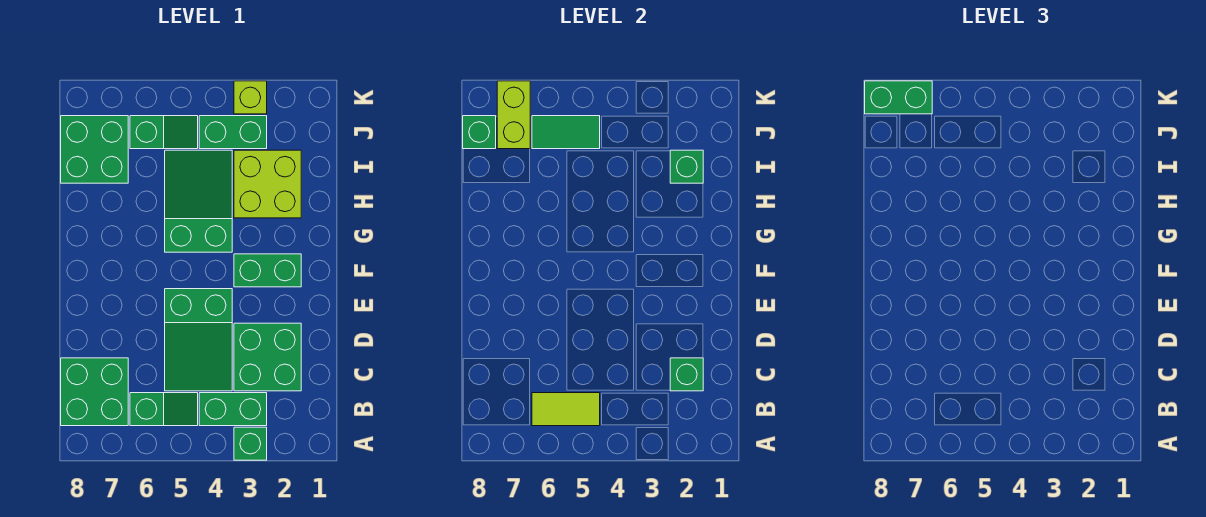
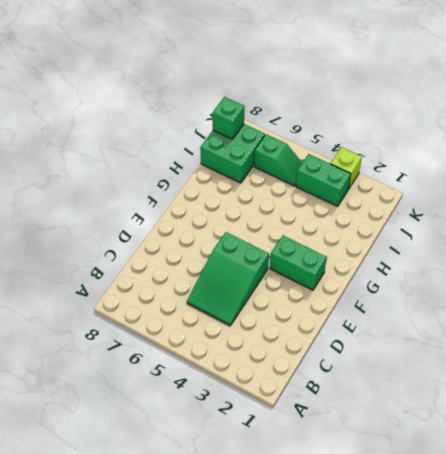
none -> green brick A3 level 1
none -> green brick B3:B4 level 1
none -> green slope B5:B6 level 1 top 6

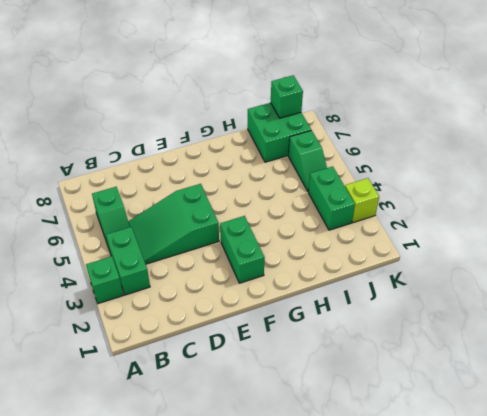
none -> green brick B7:C8 level 1
none -> green brick C2:D3 level 1
none -> green slope G4:I5 level 1 top G

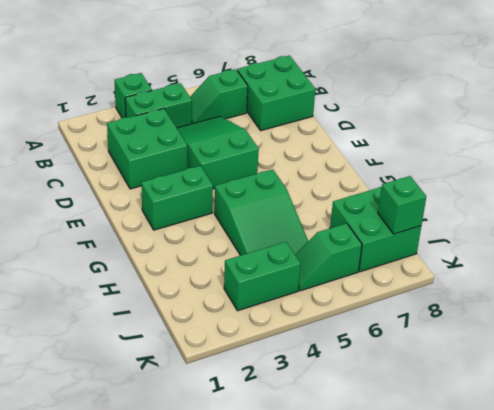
none -> lime brick H2:I3 level 1
none -> lime brick K3 level 1
none -> lime tile B5:B6 level 2

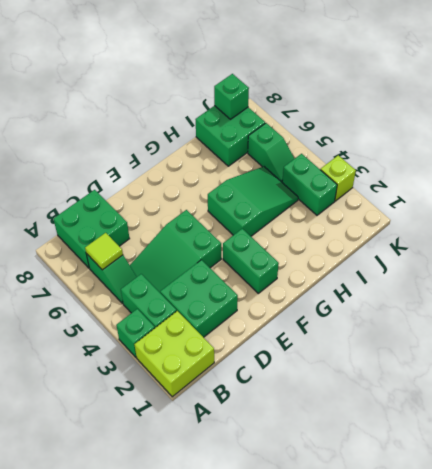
lime brick A1:B2 level 1 -> lime brick H2:I3 level 1
lime tile B6 level 2 -> lime tile B5:B6 level 2
none -> green brick C2 level 2
none -> green brick I2 level 2
none -> green tile J5:J6 level 2

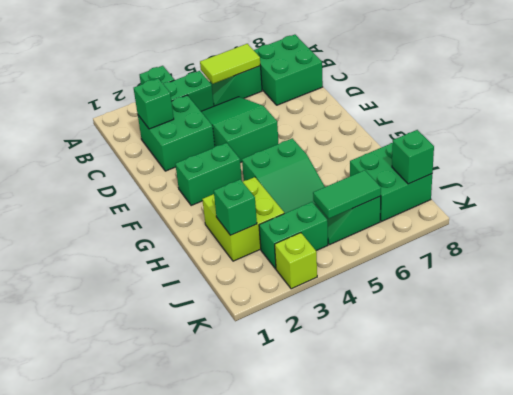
none -> lime brick J7:K7 level 2
none -> green brick K7:K8 level 3

